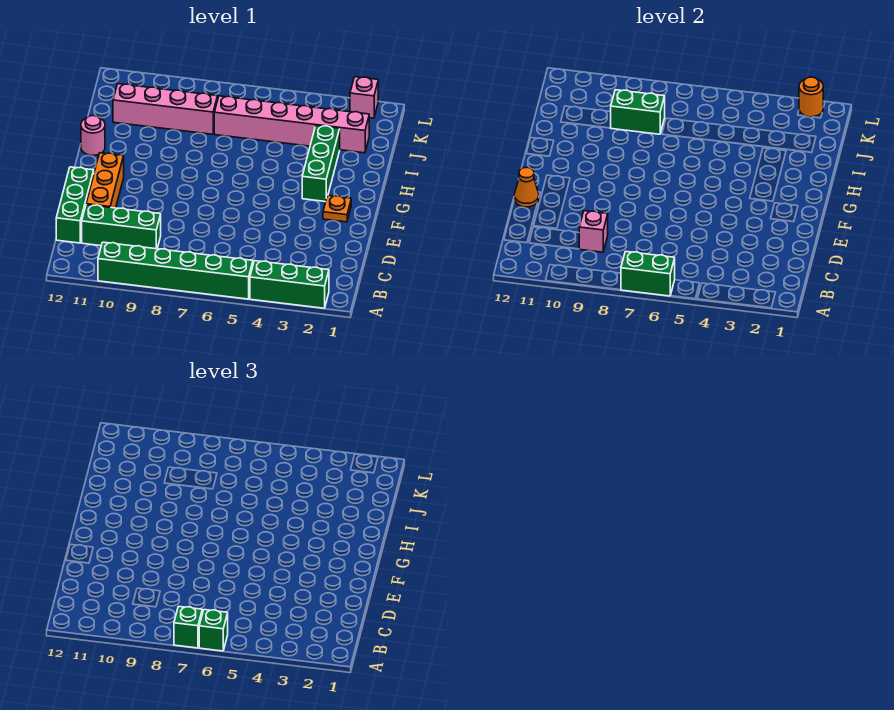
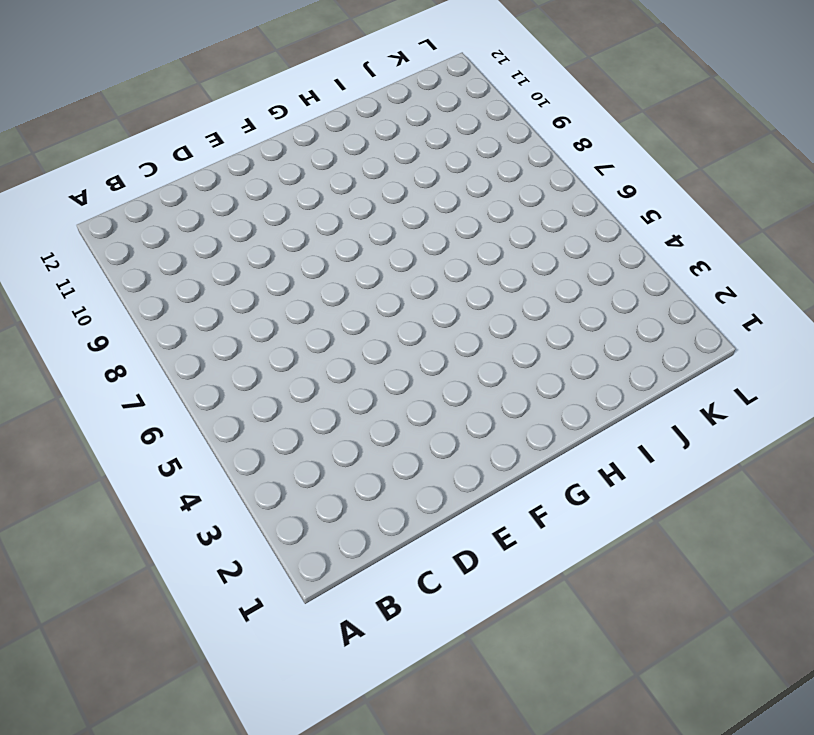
none -> green brick A2:A4 level 1
none -> green brick A5:A10 level 1
none -> green brick C9:C11 level 1

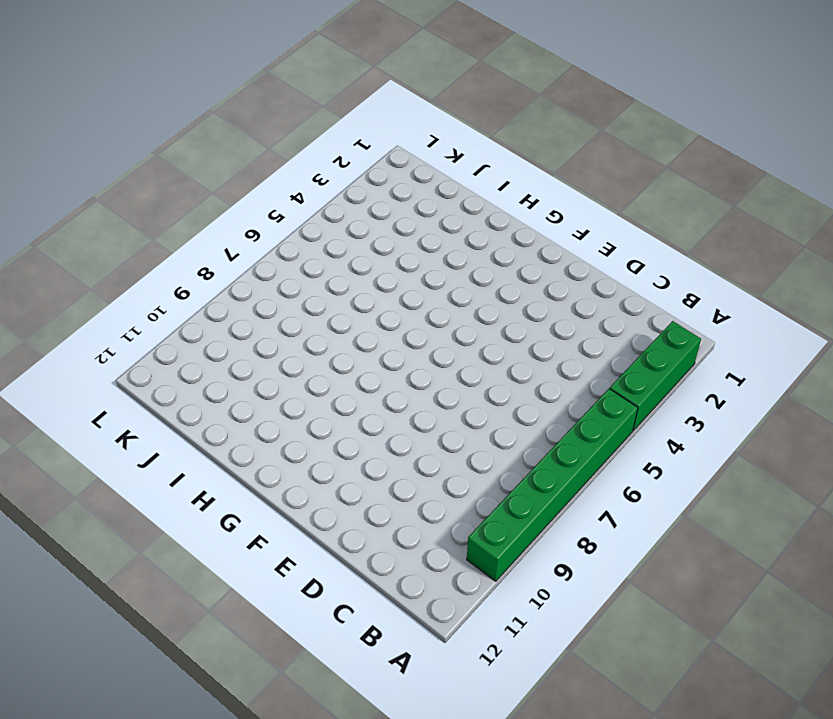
none -> green brick C9:C11 level 1
none -> green brick C12:E12 level 1
none -> orange brick D11:F11 level 1

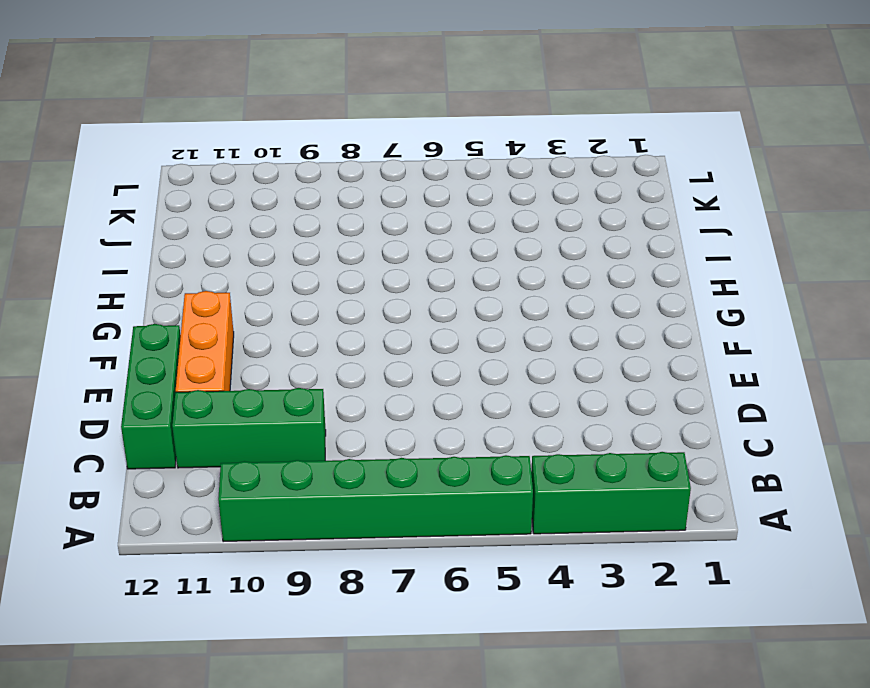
none -> orange plate F2 level 1
none -> green brick G3:I3 level 1
none -> pink round brick H12 level 1

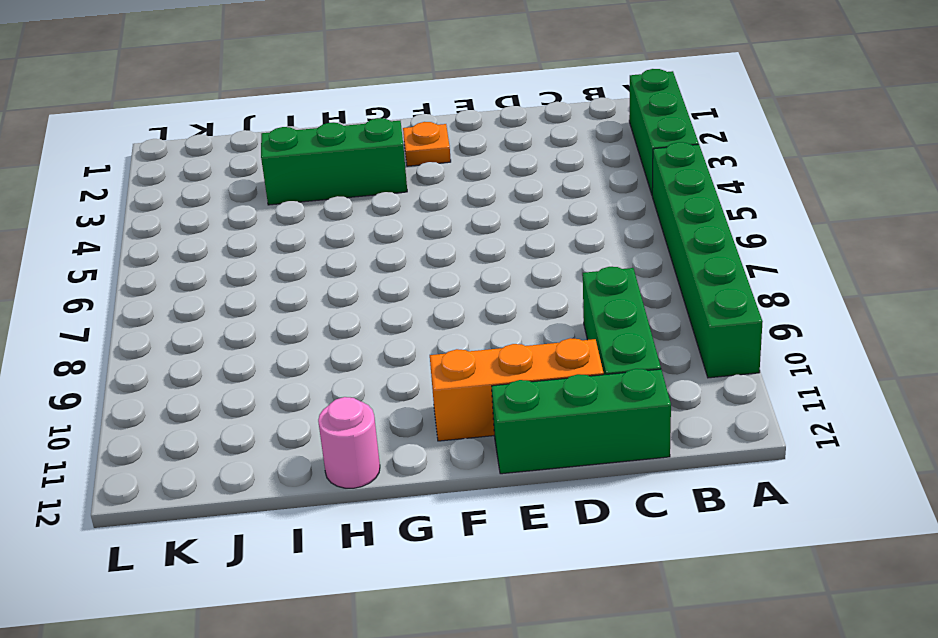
none -> pink brick J2:J7 level 1
none -> pink brick J8:J11 level 1
none -> pink brick L2 level 1

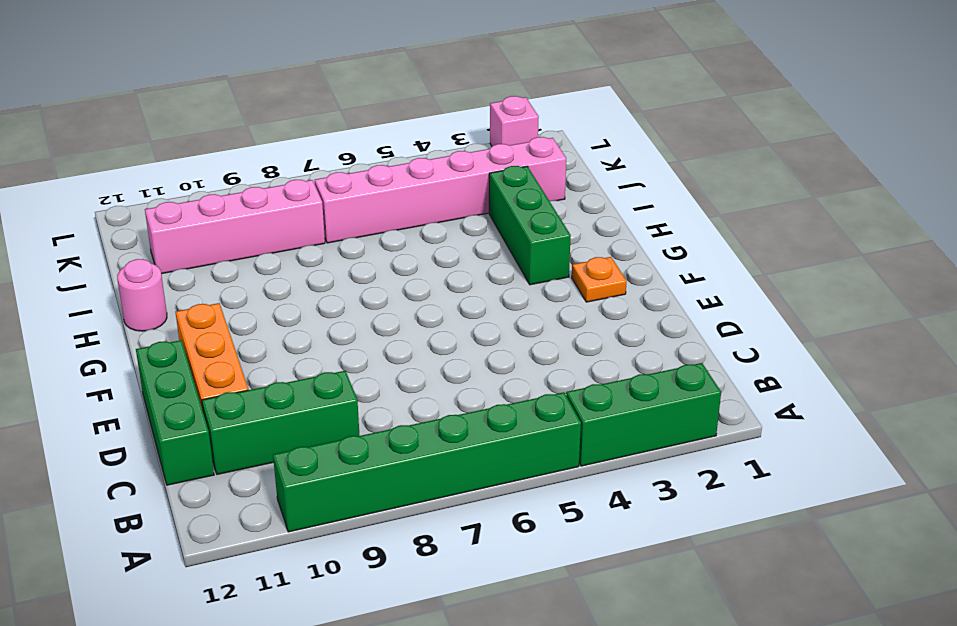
none -> green brick A6:A7 level 2
none -> pink brick C9 level 2
none -> orange cone E12 level 2

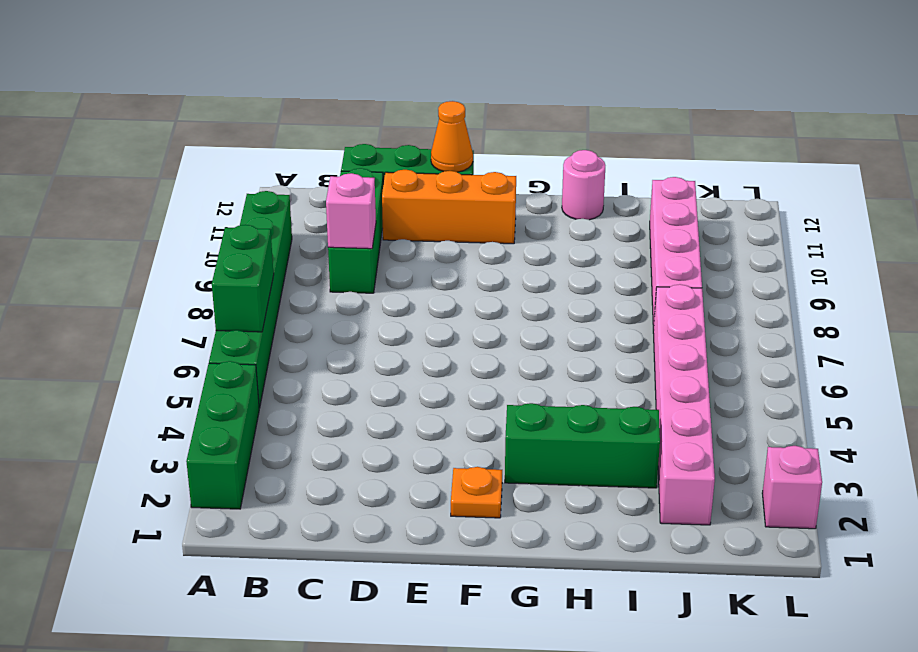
none -> green brick J8:J9 level 2
none -> orange round brick L2 level 2
none -> green brick A6 level 3

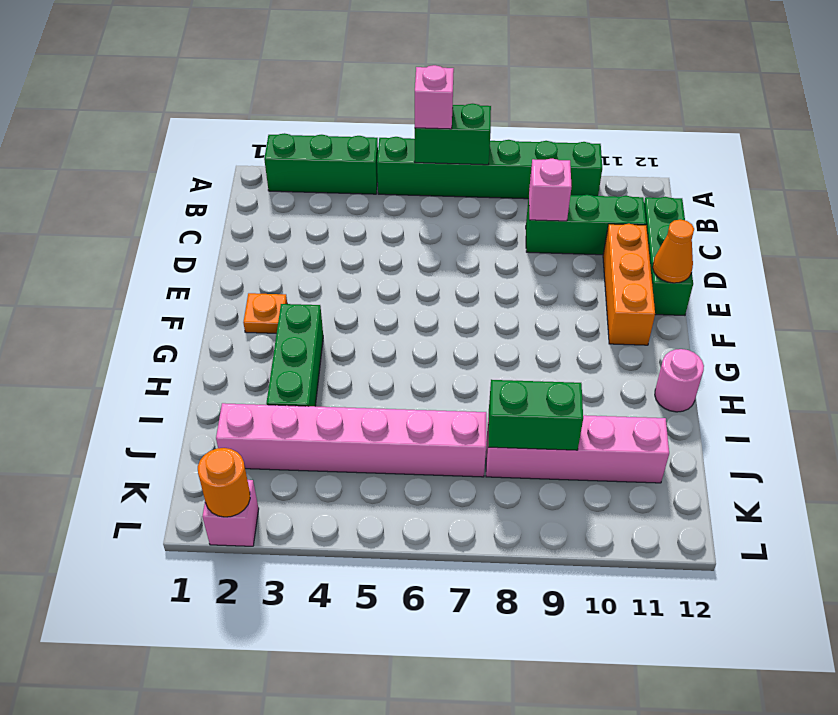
pink brick A6 level 3 -> green brick A6 level 3
none -> green brick A7 level 3

